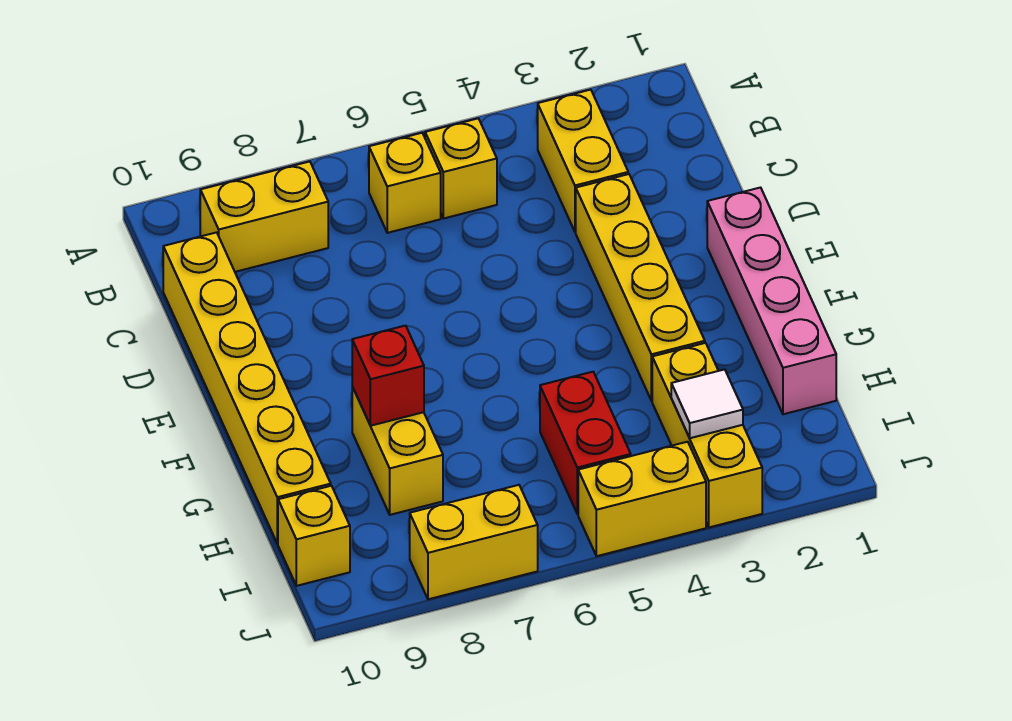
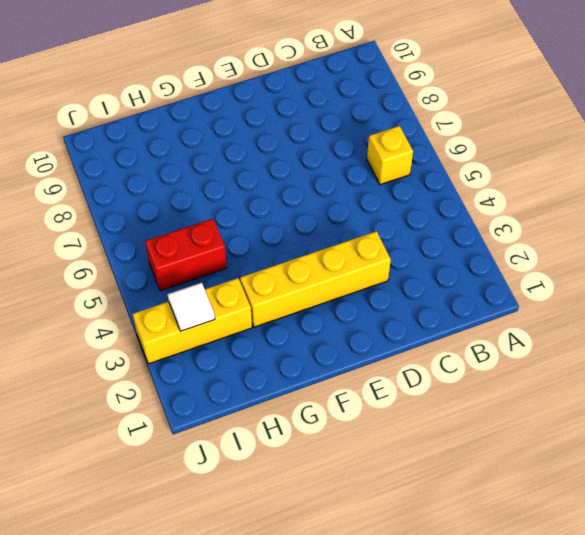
none -> yellow brick B3:C3 level 1
none -> yellow brick B5 level 1
none -> yellow brick B8:B9 level 1

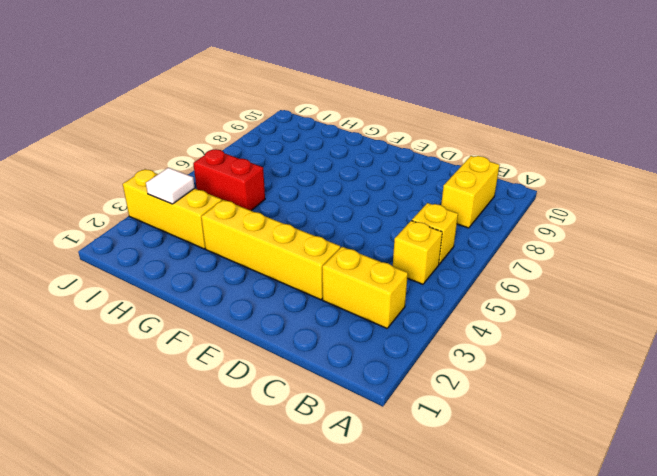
none -> yellow brick C10:H10 level 1
none -> pink brick E1:H1 level 1
none -> yellow brick G8:H8 level 1

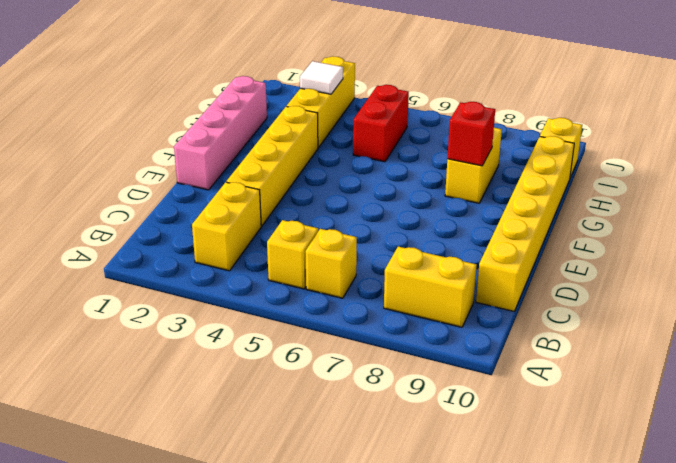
none -> yellow brick J4:J5 level 1
none -> yellow brick J7:J8 level 1

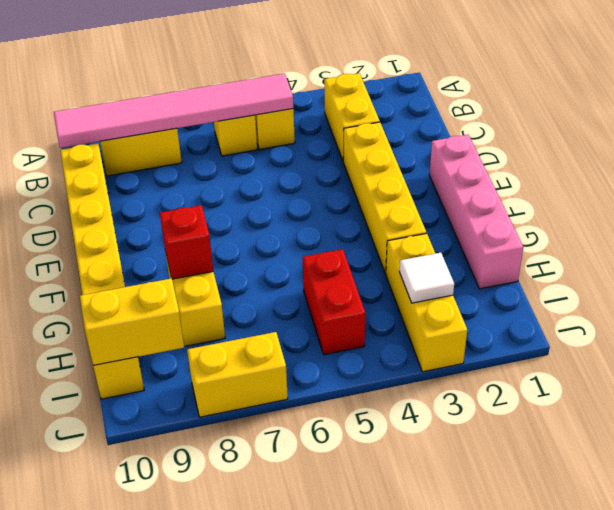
pink tile B5:B10 level 2 -> none
yellow brick I9:I10 level 2 -> yellow brick J4:J5 level 1

